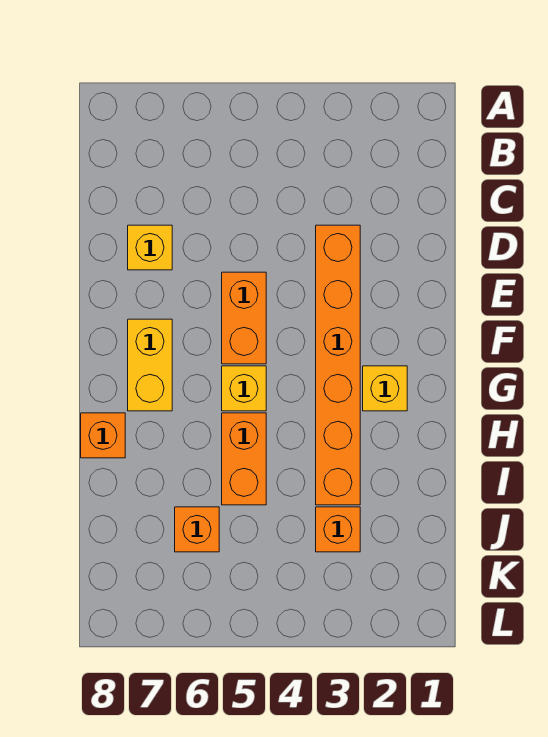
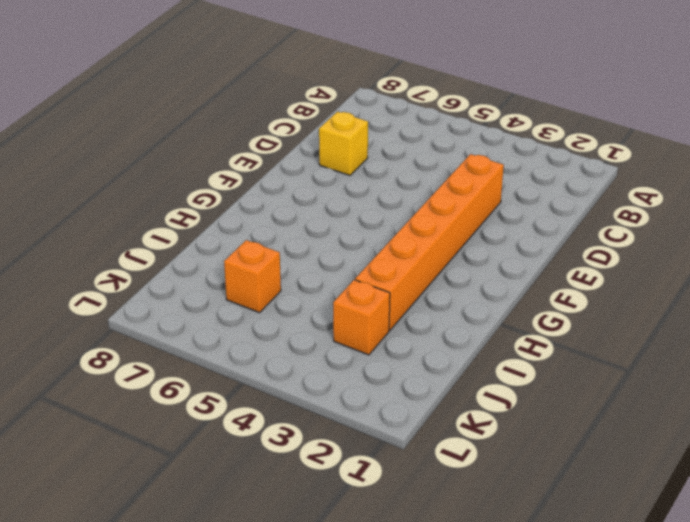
none -> orange brick E5:F5 level 1
none -> yellow brick F7:G7 level 1

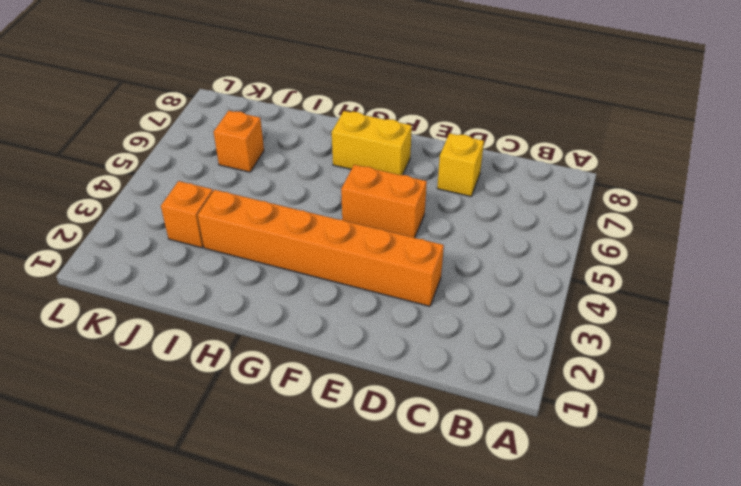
none -> yellow brick G2 level 1
none -> yellow brick G5 level 1

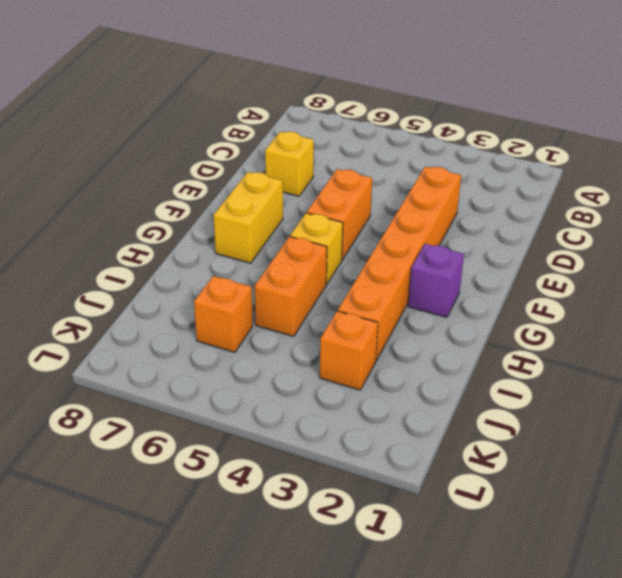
purple brick G2 level 1 -> yellow brick G2 level 1
none -> orange brick H8 level 1

